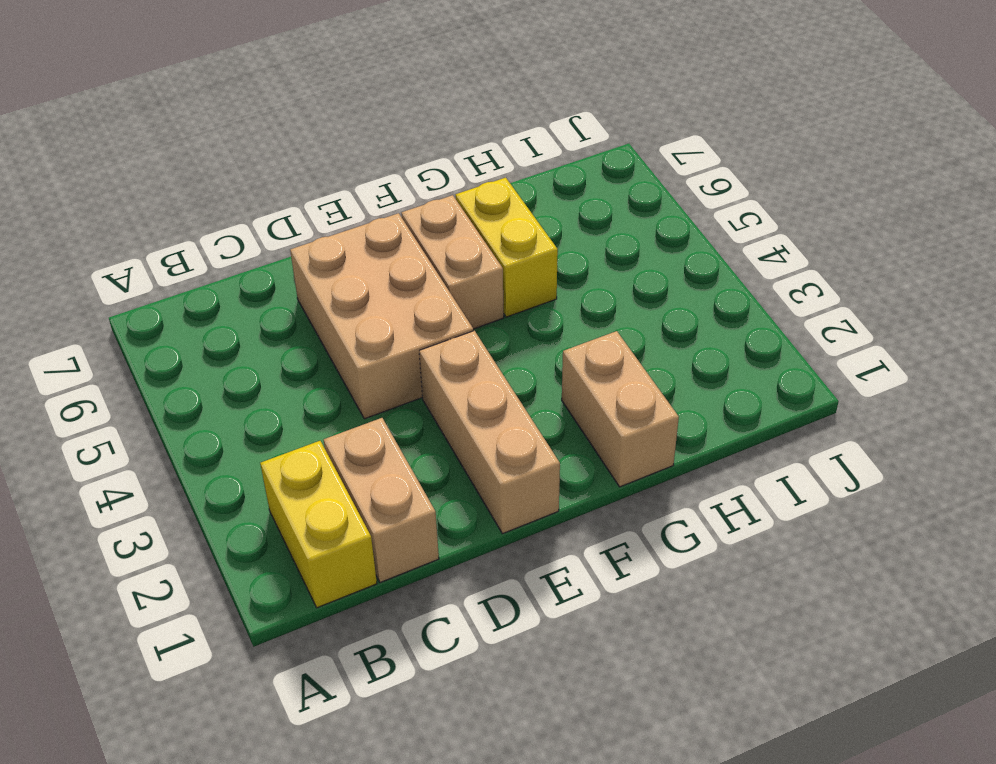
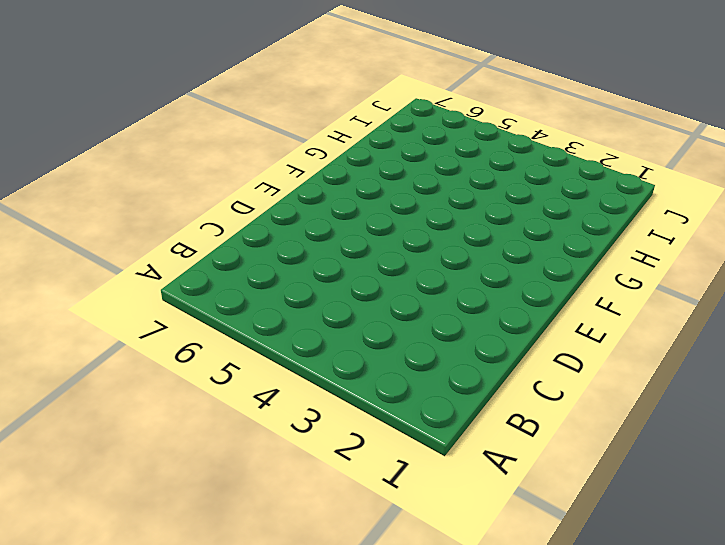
none -> yellow brick B1:B2 level 1
none -> tan brick C1:C2 level 1

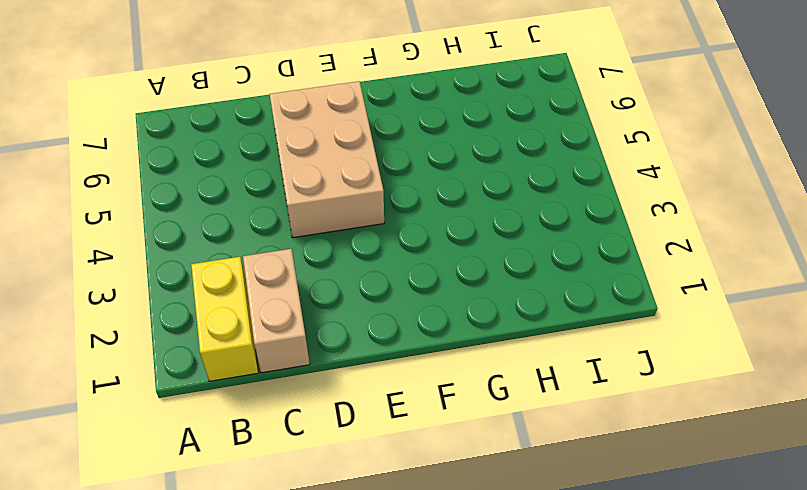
none -> tan brick E1:E3 level 1
none -> tan brick F5:F6 level 1

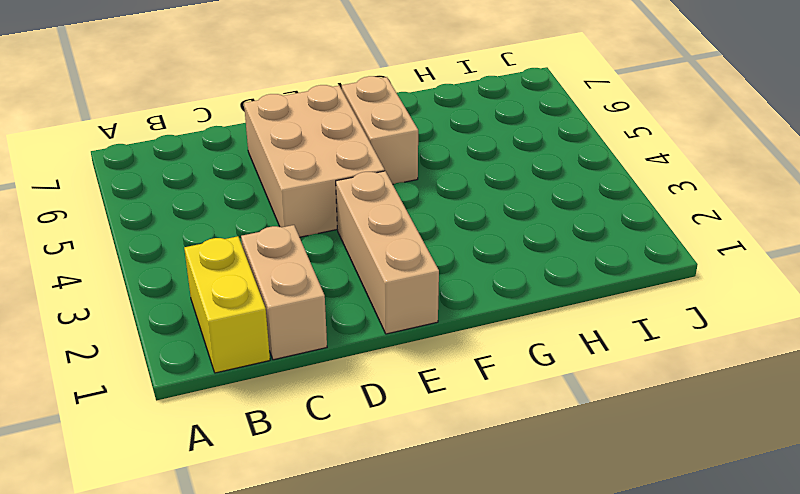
none -> tan brick G1:G2 level 1
none -> yellow brick G5:G6 level 1

